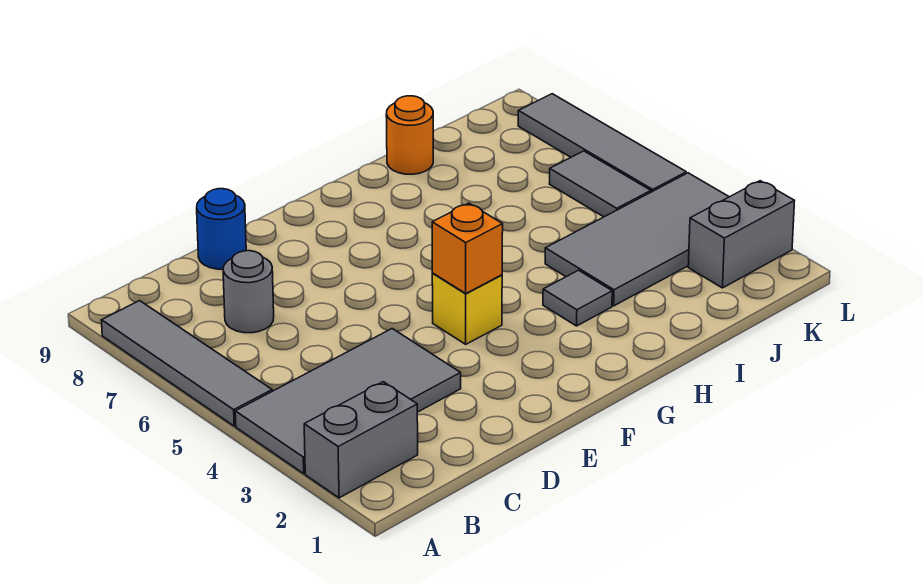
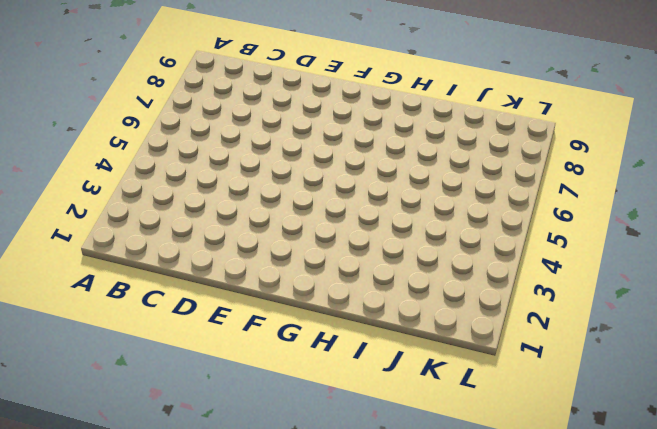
none -> grey brick A2:B2 level 1
none -> grey tile A3:D4 level 1
none -> grey tile A5:A8 level 1

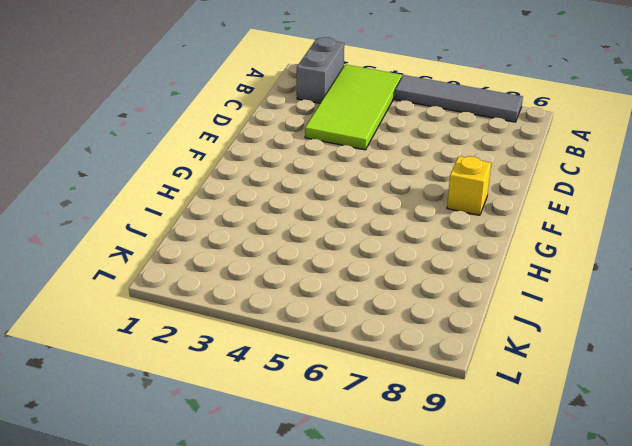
lime tile A3:D4 level 1 -> grey tile A3:D4 level 1
yellow brick F8 level 1 -> yellow brick F4 level 1
none -> grey round brick C7 level 1
none -> blue round brick D9 level 1
none -> grey tile H3 level 1

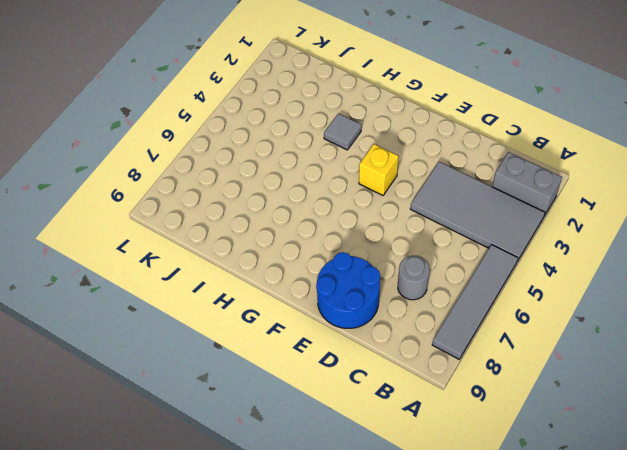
blue round brick D8:E9 level 1 -> blue round brick D9 level 1
none -> grey tile I3:L4 level 1
none -> orange round brick I9 level 1
none -> grey brick K2:L2 level 1

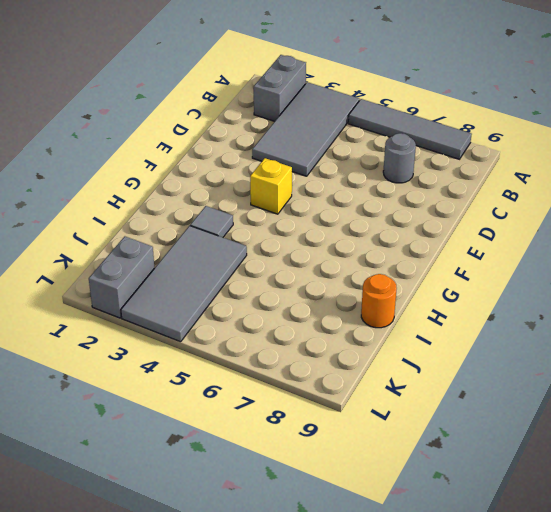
none -> blue round brick D9 level 1
none -> grey tile K5:K6 level 1
none -> grey tile L5:L8 level 1

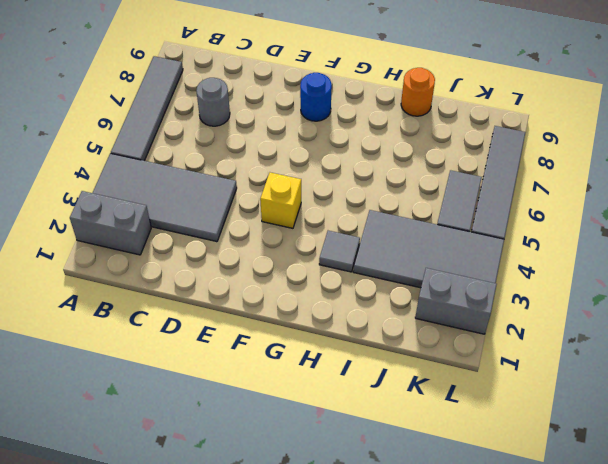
blue round brick F8 level 1 -> blue round brick D9 level 1
none -> orange brick F4 level 2

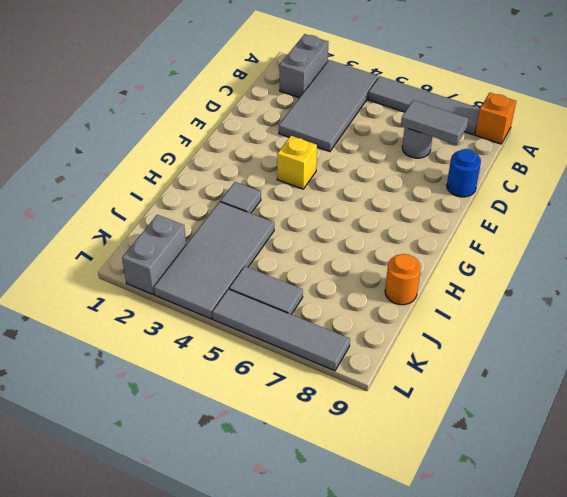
orange brick A9 level 1 -> orange brick F4 level 2
grey tile C7:C8 level 2 -> none

